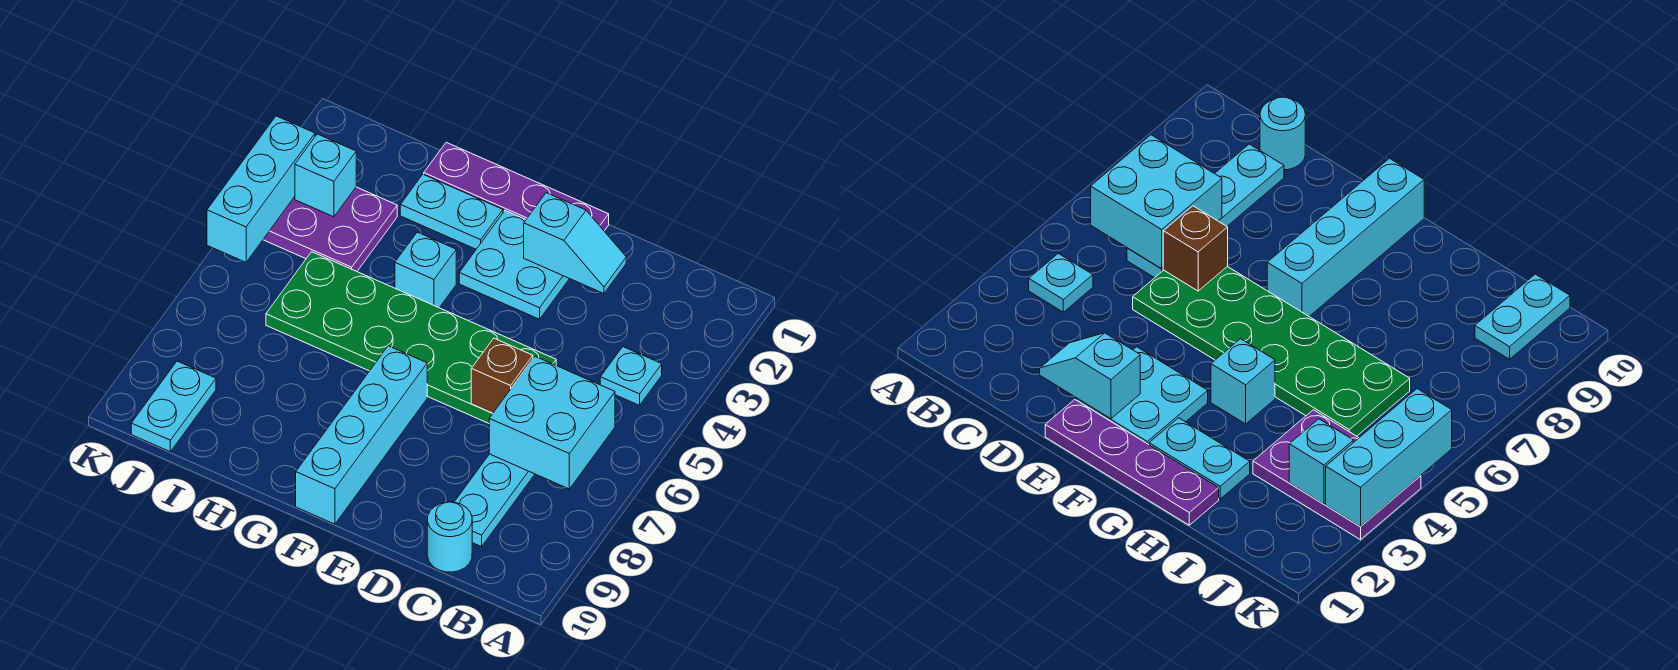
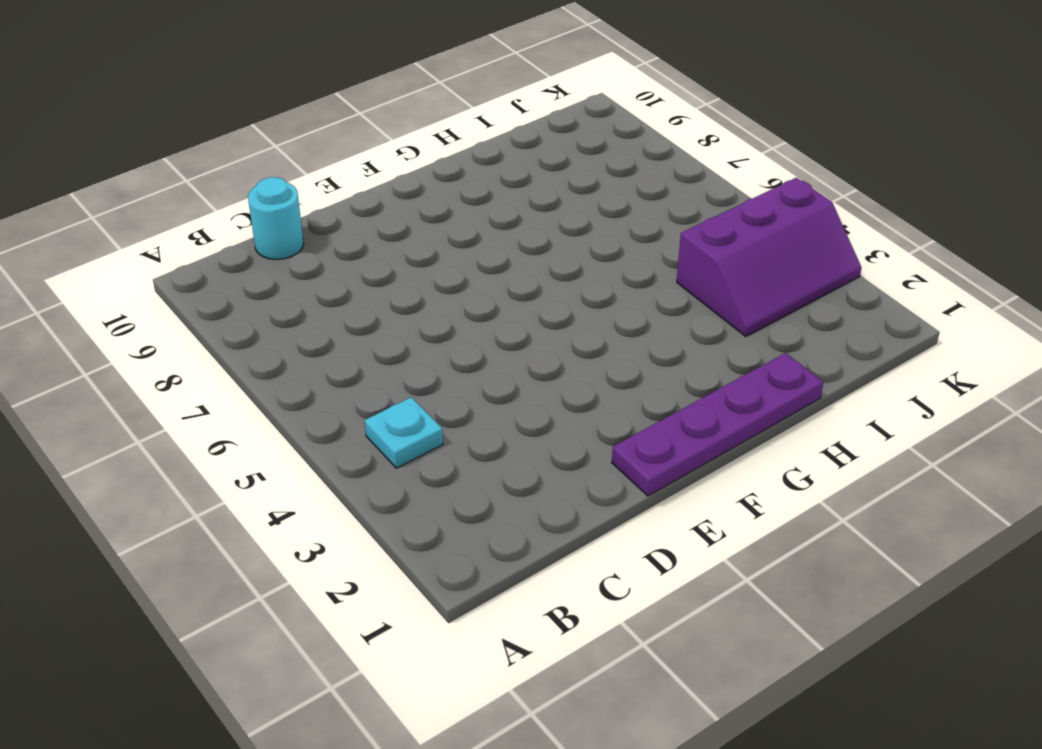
purple slope I3:K4 level 1 top 4 -> purple plate I3:K4 level 1
none -> cyan plate C6:C9 level 1
none -> green plate D5:I6 level 1
none -> cyan plate E2:F3 level 1

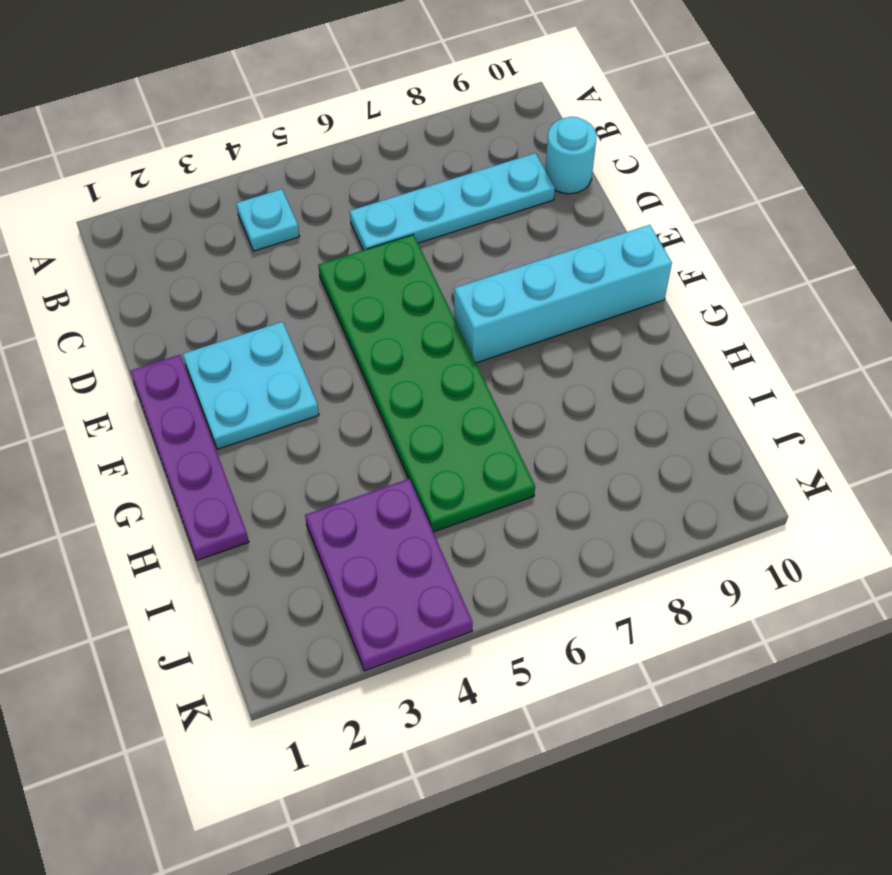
none -> cyan plate G2:H2 level 1
none -> cyan brick G4 level 1
none -> cyan plate J9:J10 level 1

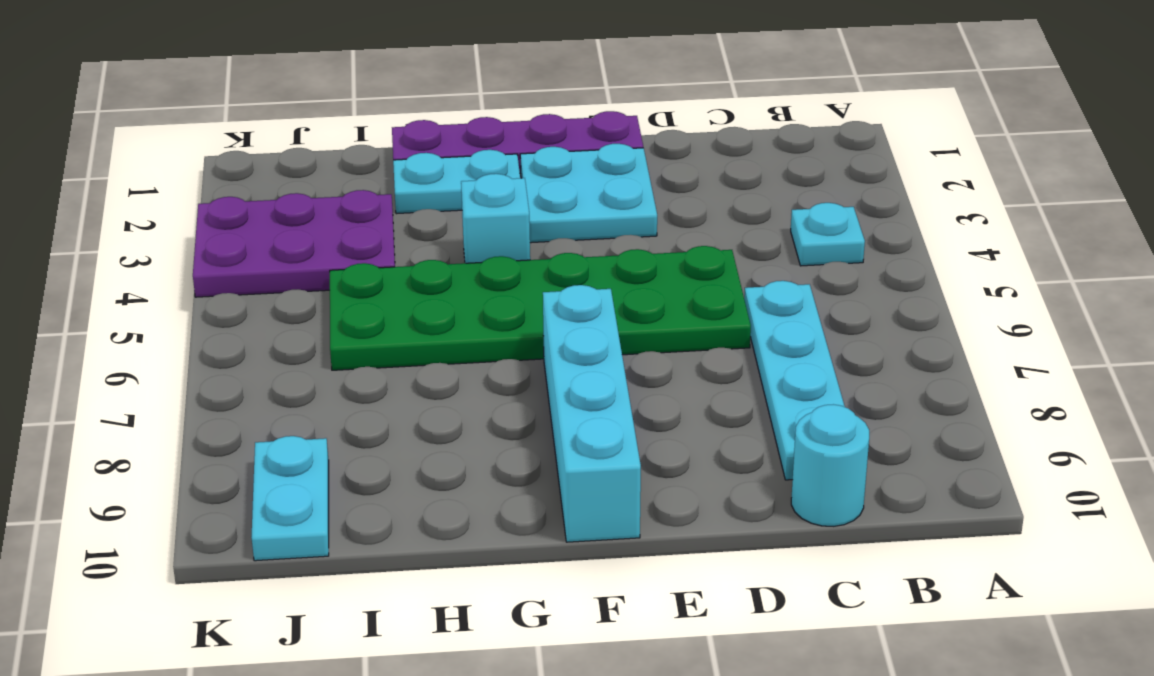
none -> cyan brick B6:C7 level 2
none -> cyan slope D2:E2 level 2 top E
none -> brown brick D6 level 2

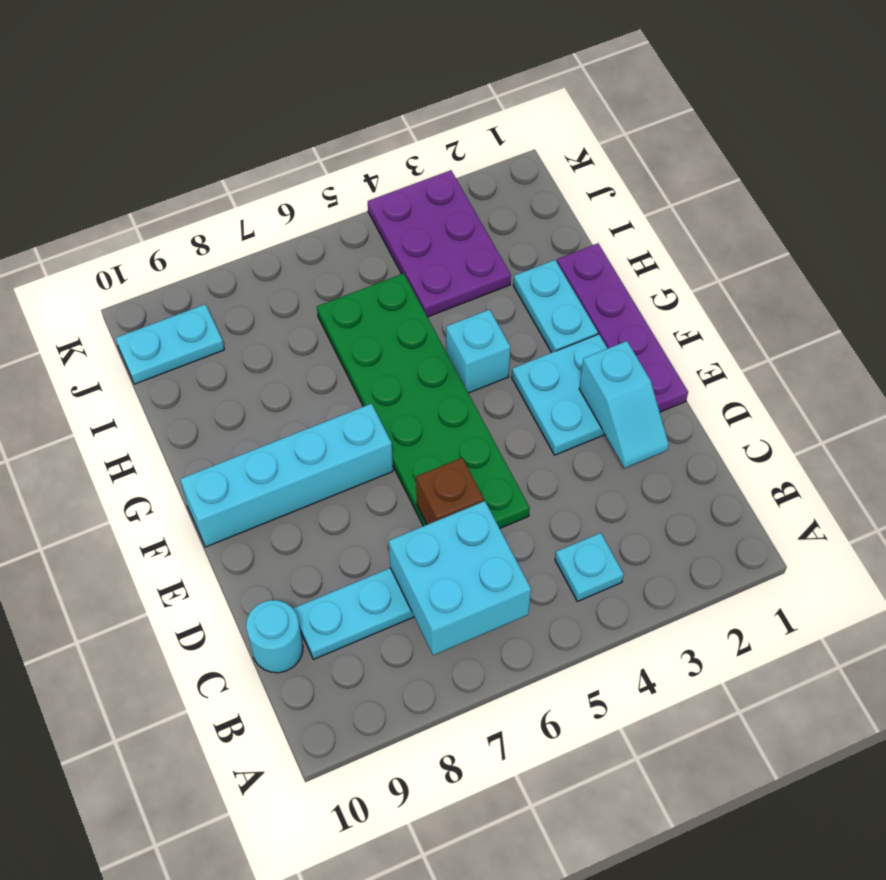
none -> cyan brick J3 level 2
none -> cyan brick K3:K5 level 2

